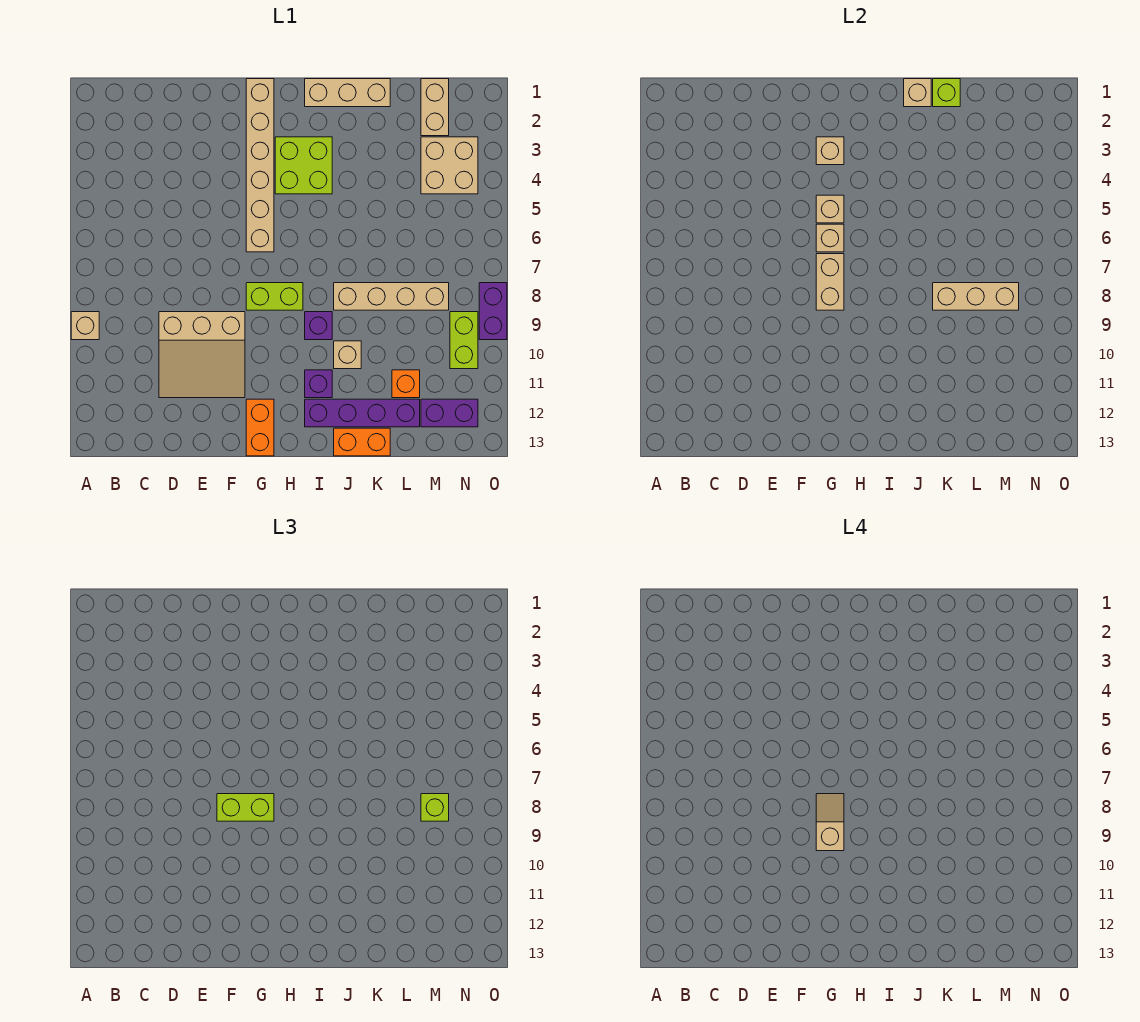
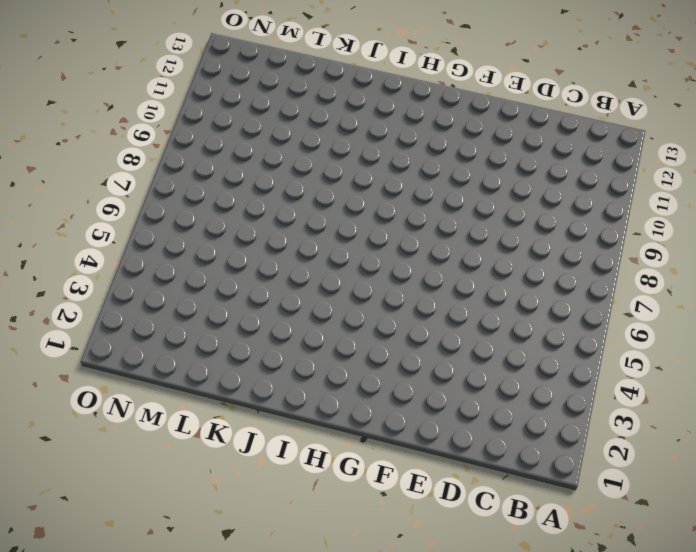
none -> tan brick A9 level 1
none -> tan slope D9:F11 level 1 top 9
none -> tan brick G1:G6 level 1

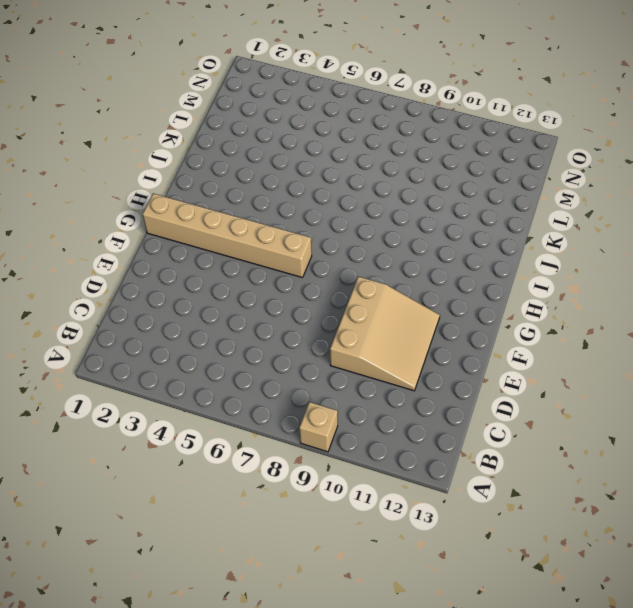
none -> lime brick G8:H8 level 1
none -> orange brick G12:G13 level 1
none -> lime brick H3:I4 level 1

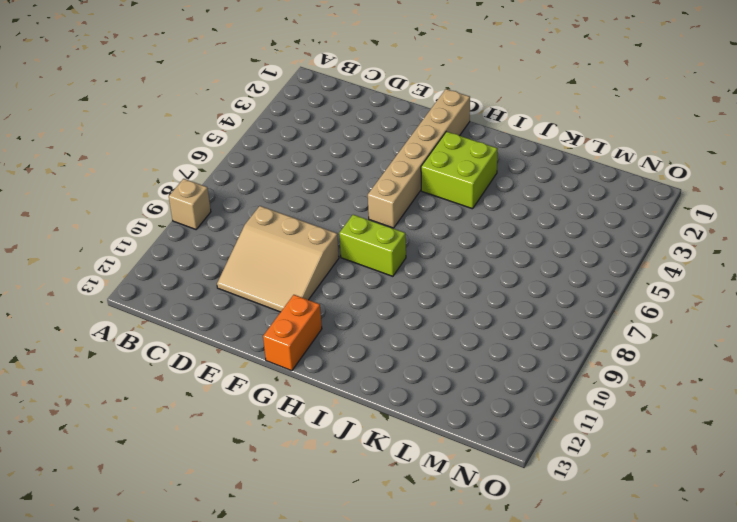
none -> tan brick I1:K1 level 1
none -> purple brick I9 level 1
none -> purple brick I11 level 1

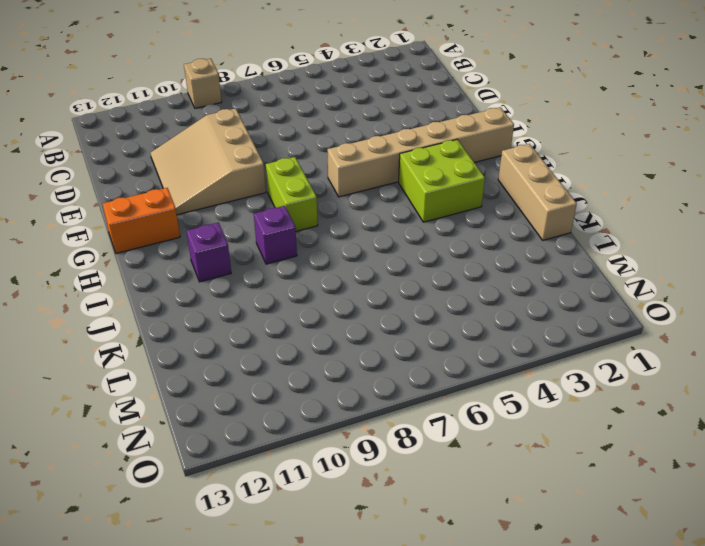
none -> purple brick I12:L12 level 1
none -> tan brick J8:M8 level 1
none -> tan brick J10 level 1

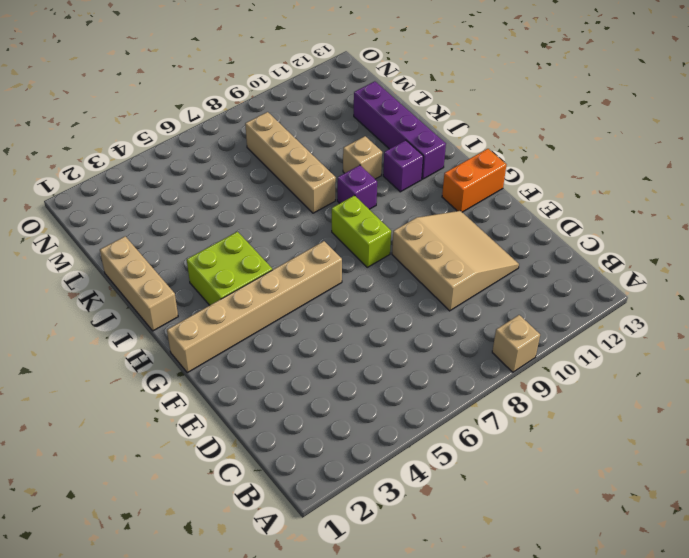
none -> orange brick J13:K13 level 1
none -> orange brick L11 level 1
none -> tan brick M1:M2 level 1

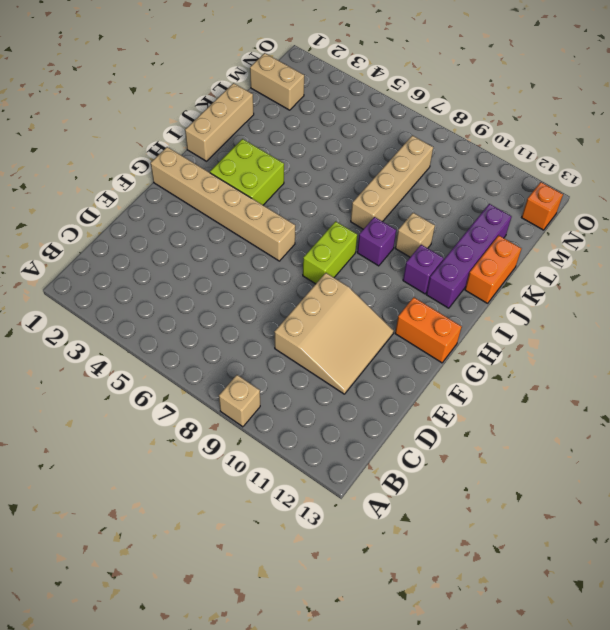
orange brick N13 level 1 -> orange brick L11 level 1
none -> tan brick M3:N4 level 1
none -> purple brick M12:N12 level 1
none -> lime brick N9:N10 level 1

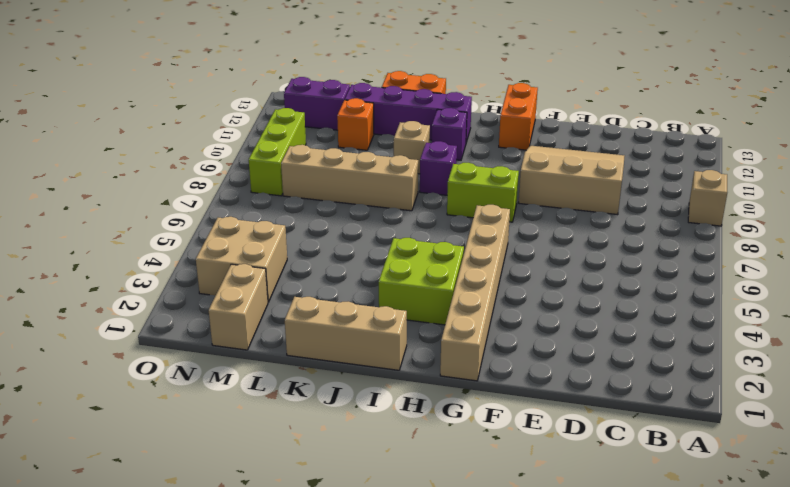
lime brick N8:N10 level 1 -> lime brick N9:N10 level 1
none -> purple brick O8:O9 level 1
none -> tan brick G3 level 2
none -> tan brick G5 level 2

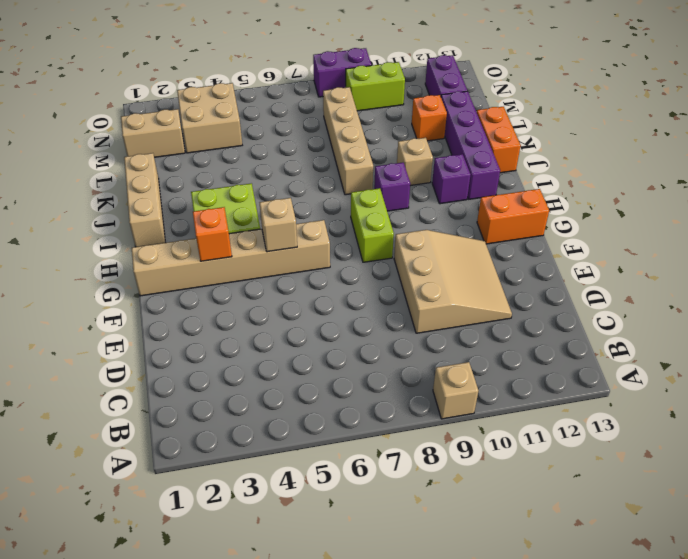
orange brick G3 level 2 -> tan brick G3 level 2
none -> tan brick G6 level 2
none -> tan brick G7:G8 level 2
none -> tan brick J1 level 2

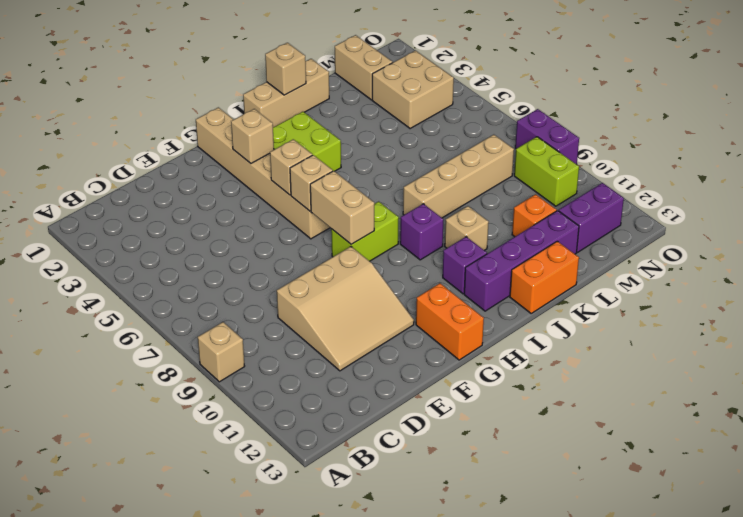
none -> lime brick K1 level 2
none -> tan brick K8:M8 level 2
none -> lime brick F8:G8 level 3

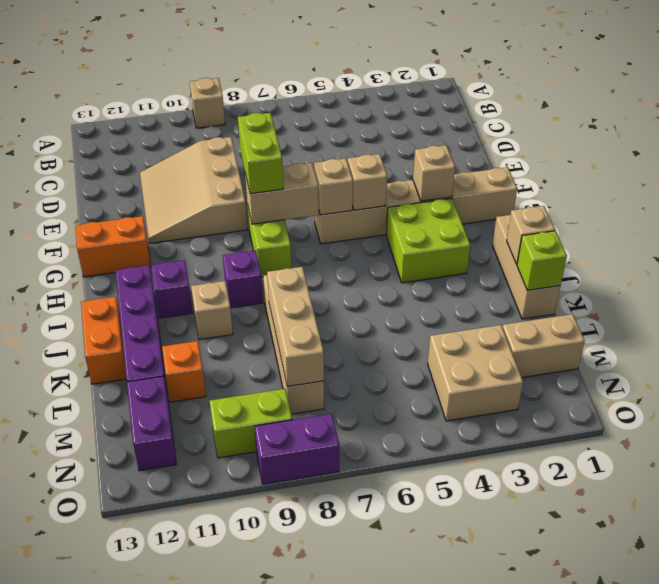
none -> lime brick M8 level 3
none -> tan slope G8:G9 level 4 top 9

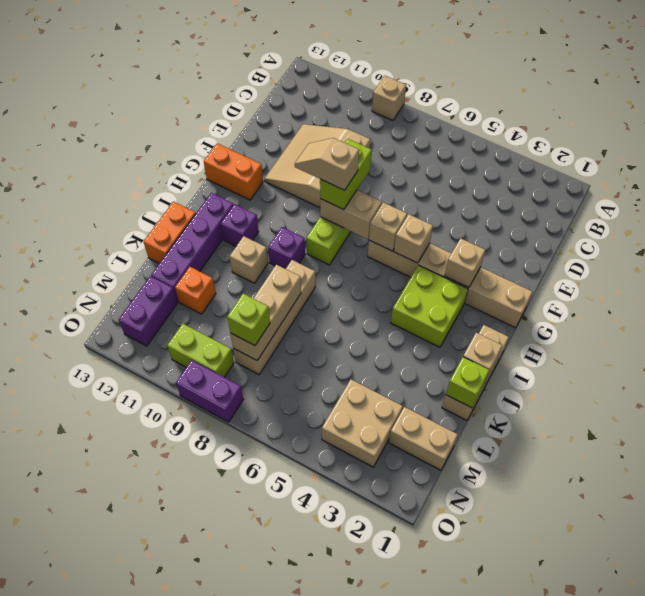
tan slope G8:G9 level 4 top 8 -> tan slope G8:G9 level 4 top 9

